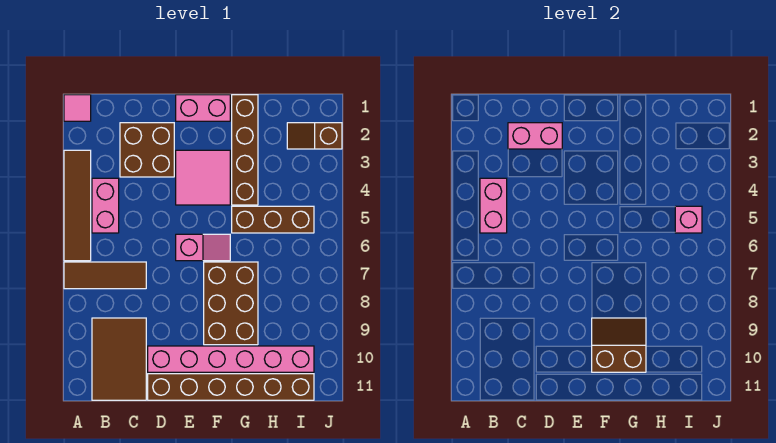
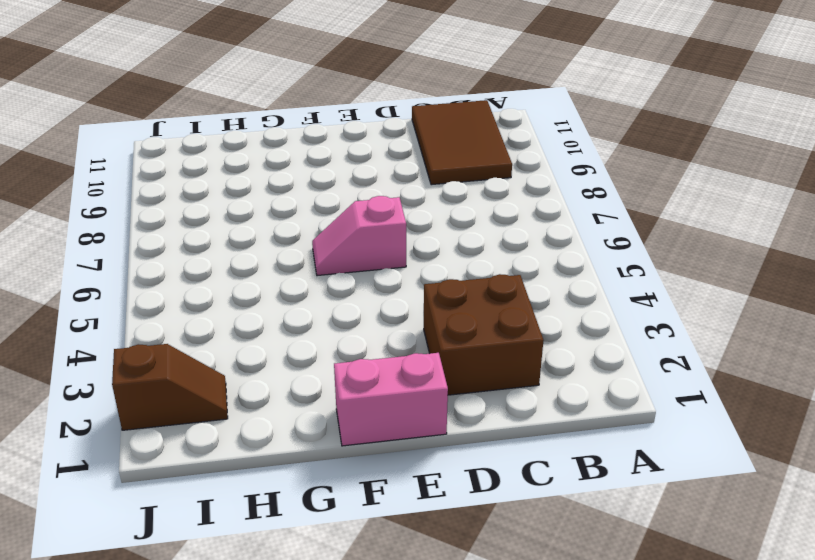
none -> pink tile A1 level 1
none -> brown tile A3:A6 level 1
none -> brown tile A7:C7 level 1

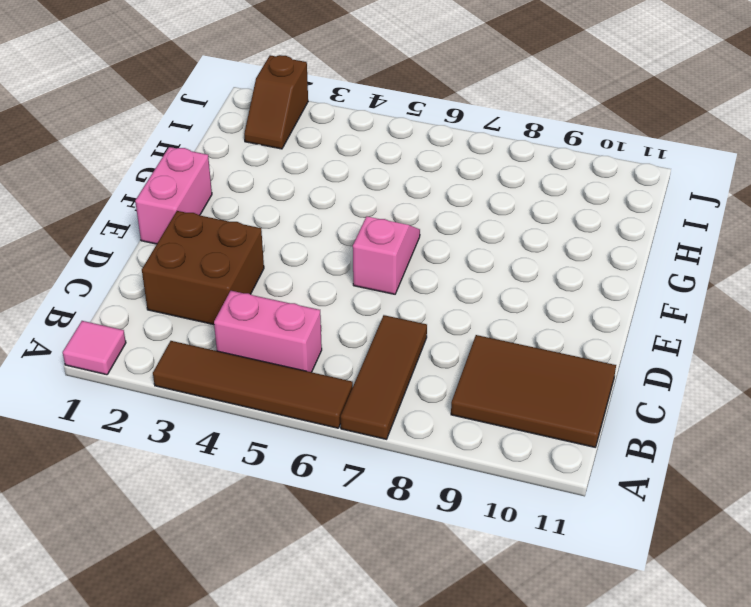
none -> pink brick D10:I10 level 1
none -> brown brick D11:I11 level 1
none -> pink tile E3:F4 level 1

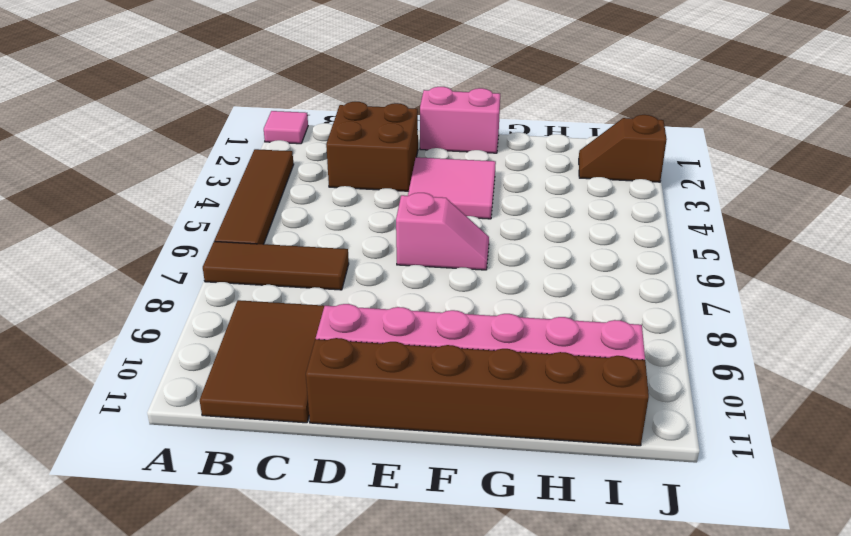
none -> pink brick B4:B5 level 1
none -> brown brick F7:G9 level 1
none -> brown brick G1:G4 level 1

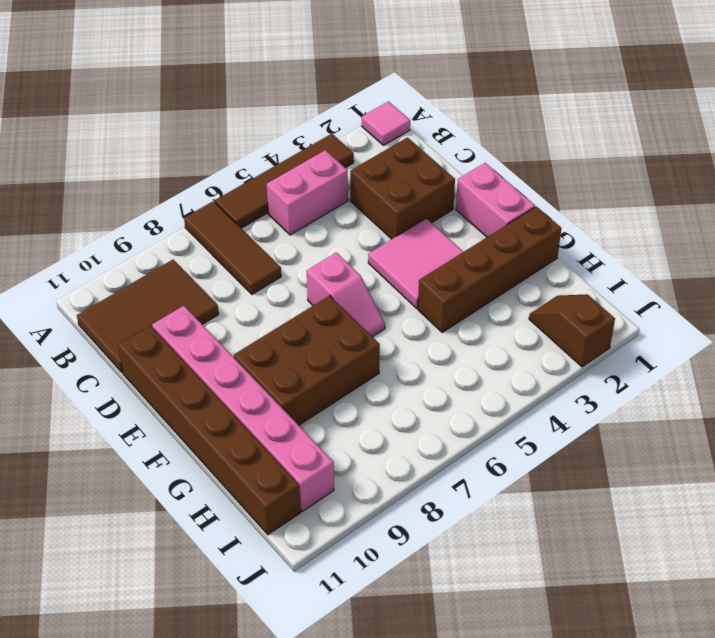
none -> brown brick G5:I5 level 1
none -> pink brick B4:B5 level 2
none -> pink brick C2:D2 level 2

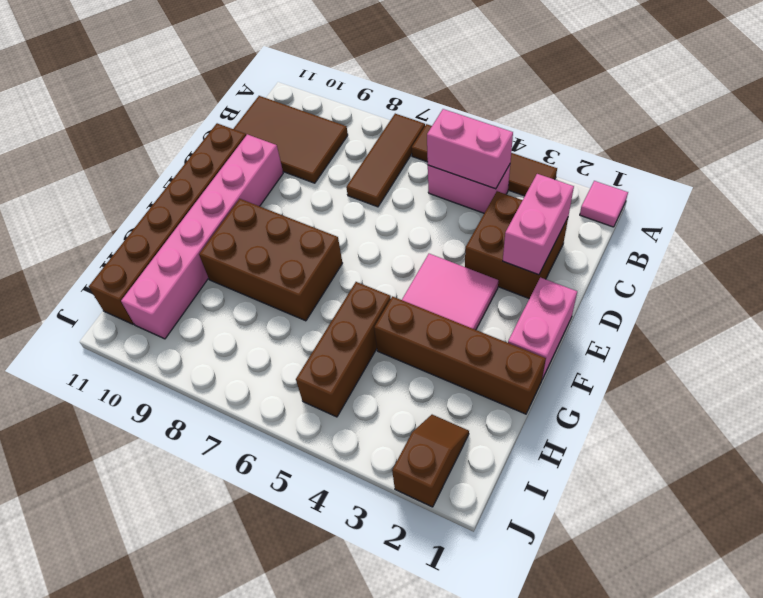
none -> pink slope E6:F6 level 1 top E
none -> brown slope F9:G10 level 2 top 10
none -> pink brick I5 level 2

